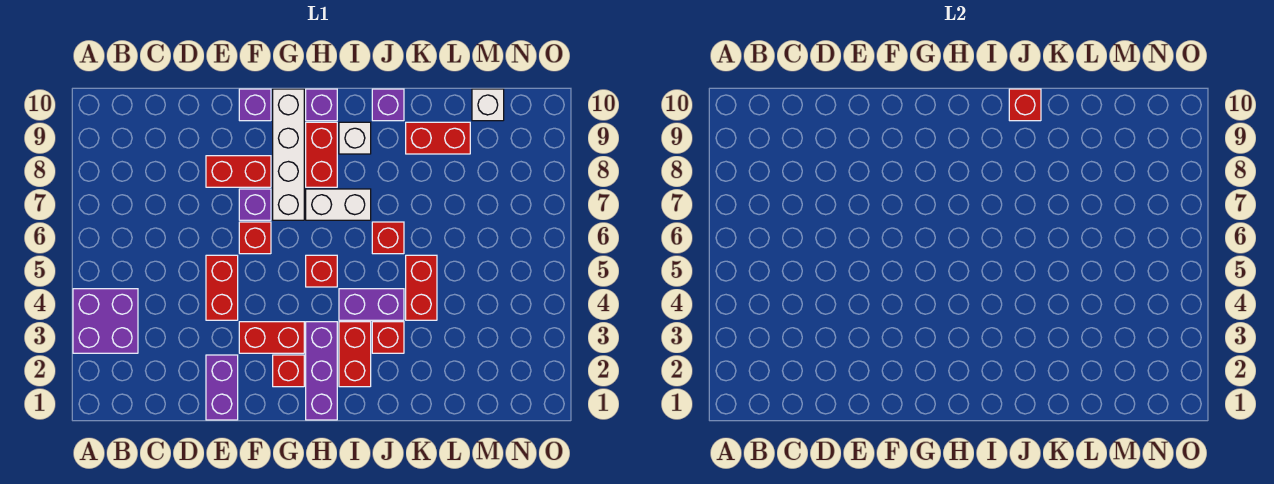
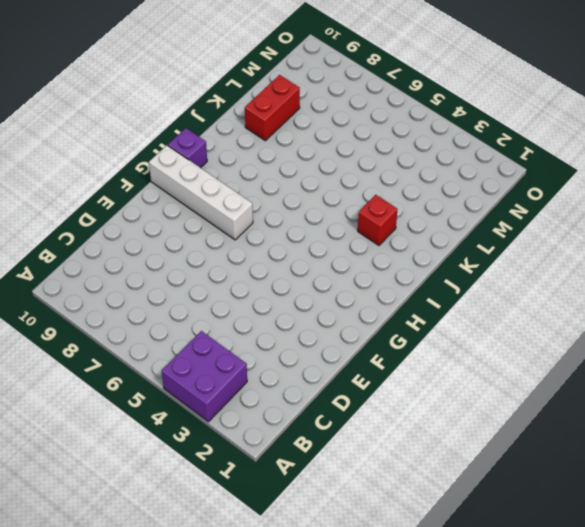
none -> purple brick E1:E2 level 1
none -> red brick E4:E5 level 1
none -> red brick E8:F8 level 1

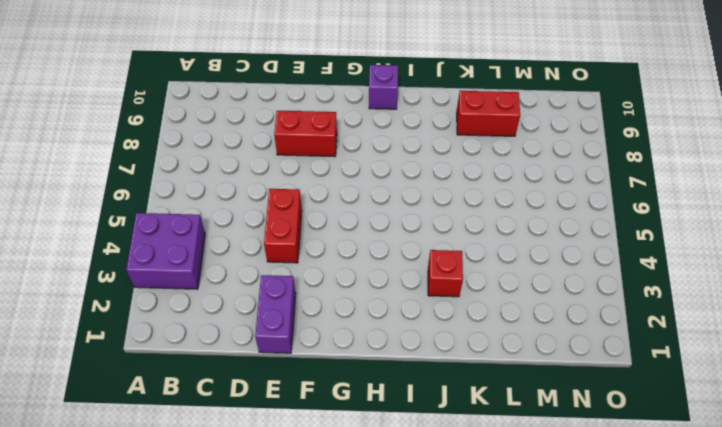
none -> red brick F3:G3 level 1
none -> red brick F6 level 1
none -> purple brick F7 level 1

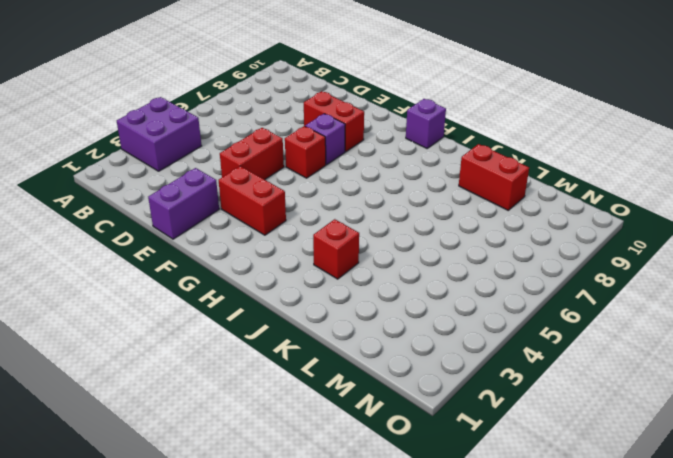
none -> purple brick F10 level 1
none -> red brick G2 level 1
none -> white brick G7:G10 level 1

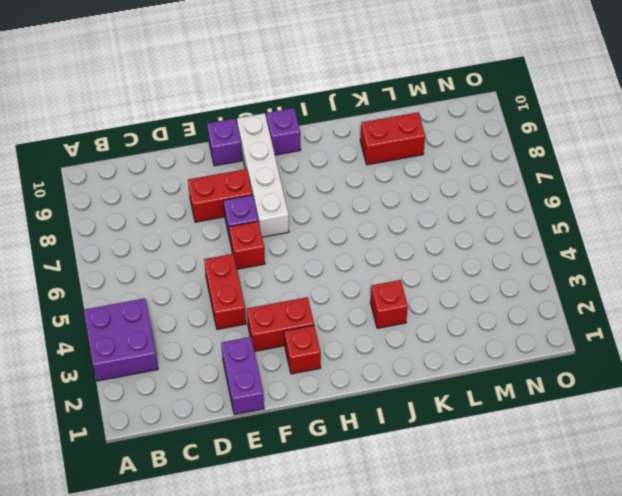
none -> purple brick H1:H3 level 1
none -> red brick H5 level 1
none -> white brick H7:I7 level 1

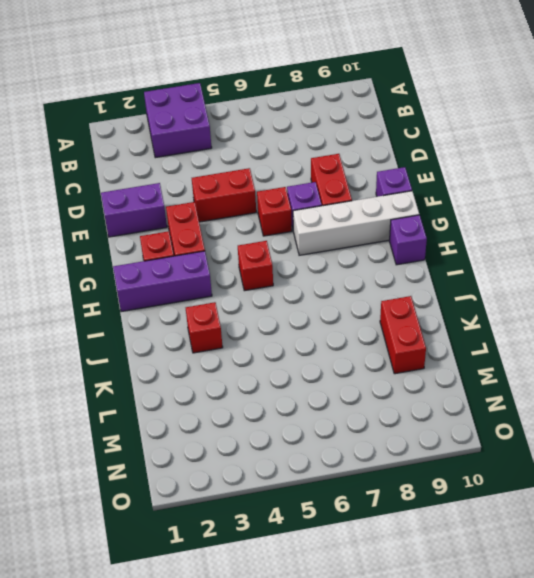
none -> white brick H7:I7 level 1
none -> red brick H8:H9 level 1
none -> red brick I2:I3 level 1

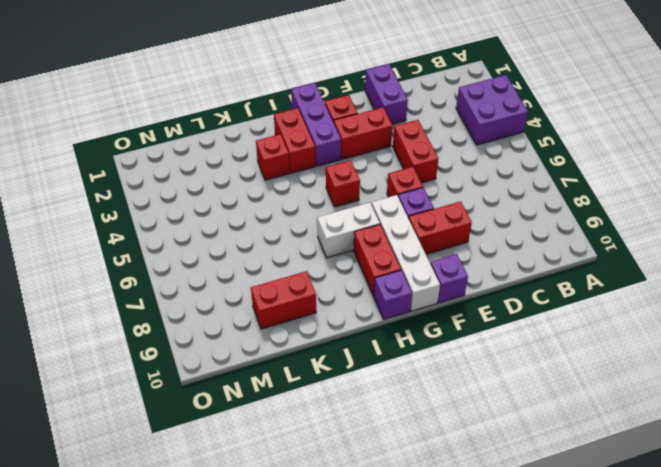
none -> purple brick I4:J4 level 1
none -> white brick I9 level 1
none -> red brick J6 level 1

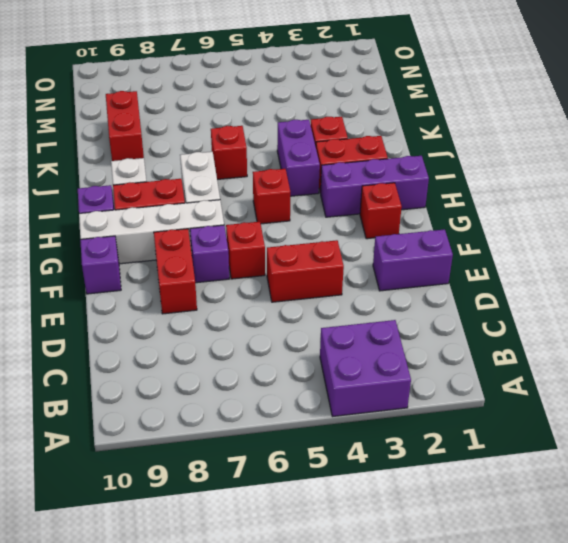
none -> red brick F3:G3 level 1
none -> purple brick J10 level 1
none -> red brick K4:K5 level 1

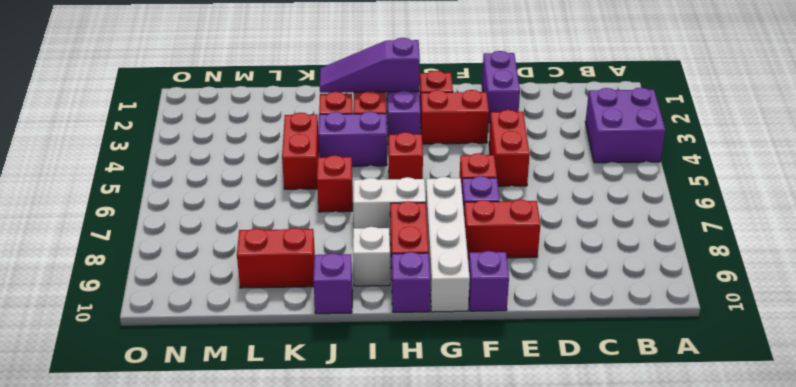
purple slope H2:J2 level 2 top H -> none
none -> white brick M10 level 1
none -> red brick J10 level 2

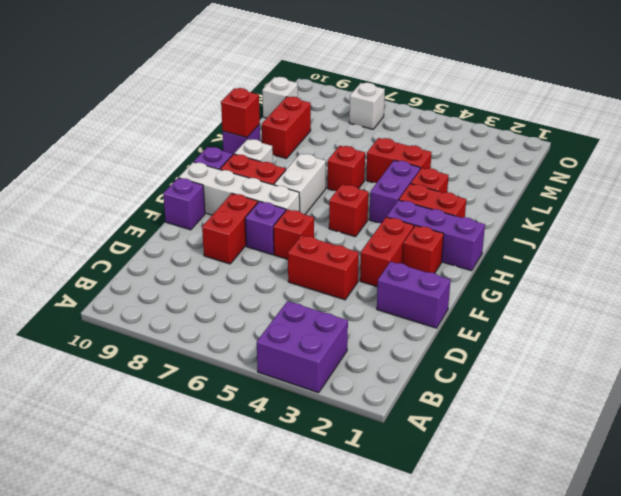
white brick N7 level 1 -> none

